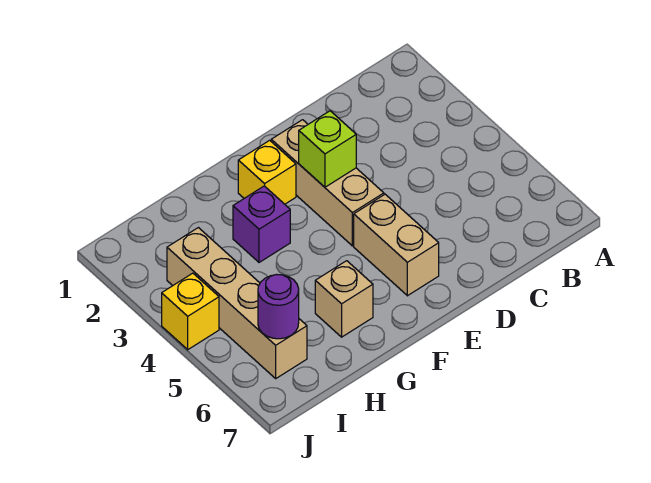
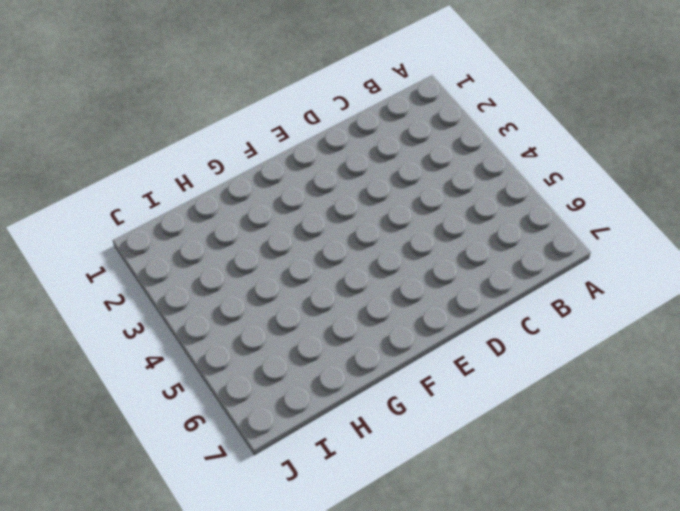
none -> tan brick E2:E4 level 1
none -> tan brick E5:E6 level 1

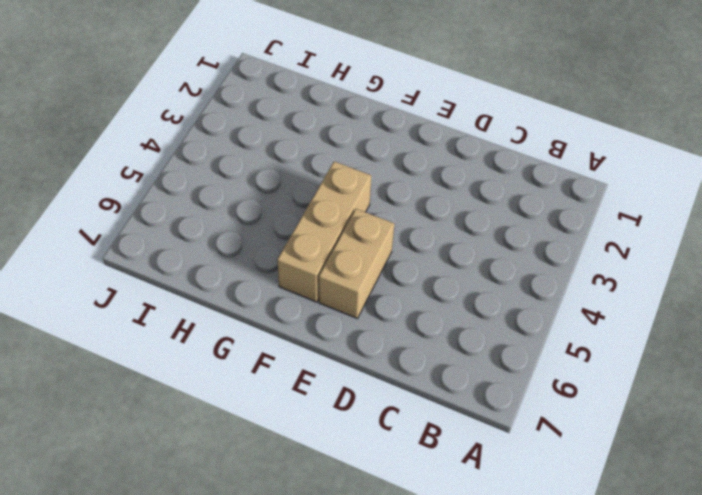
tan brick F4:F6 level 1 -> tan brick E2:E4 level 1
none -> yellow brick F2 level 1
none -> purple brick G3 level 1

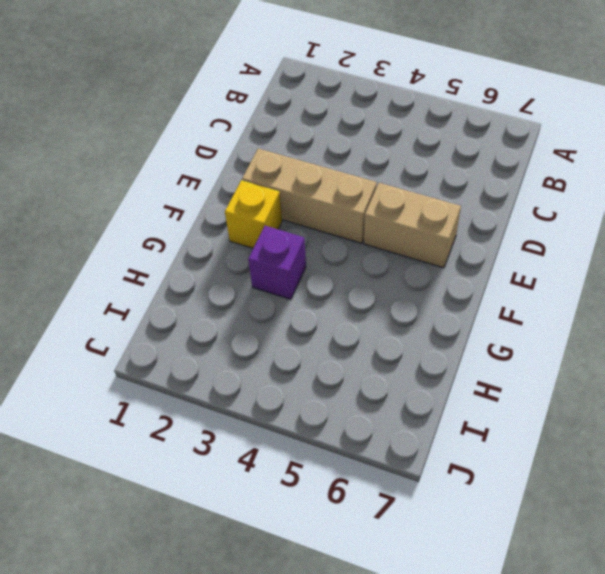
none -> tan brick G6 level 1
none -> tan brick I3:I6 level 1

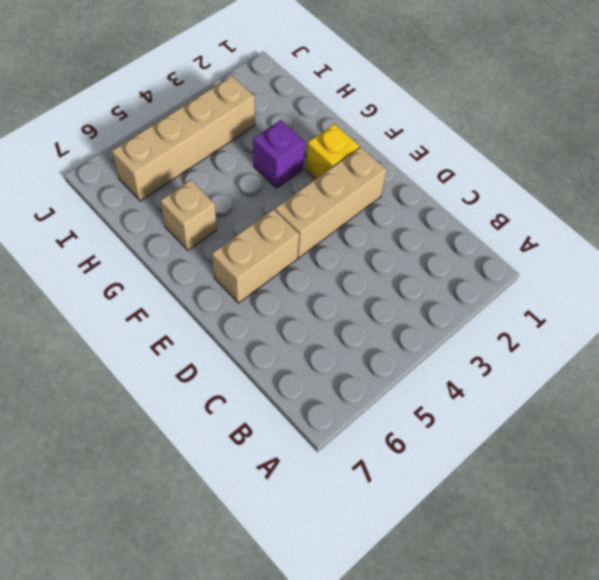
none -> yellow brick J4 level 1
none -> lime brick E3 level 2

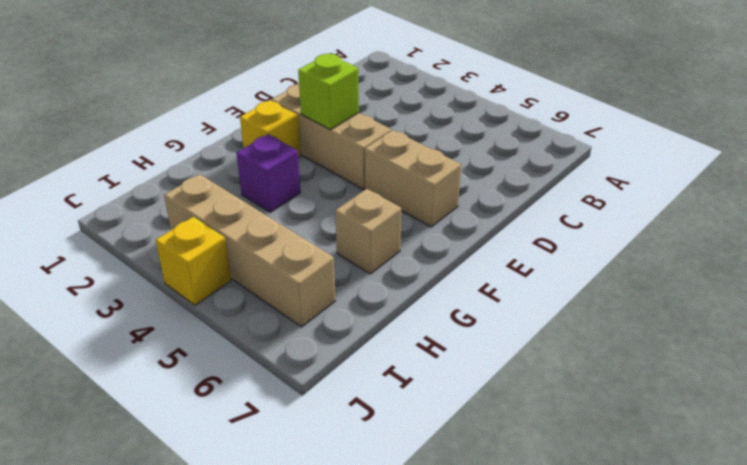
none -> purple round brick I6 level 2

